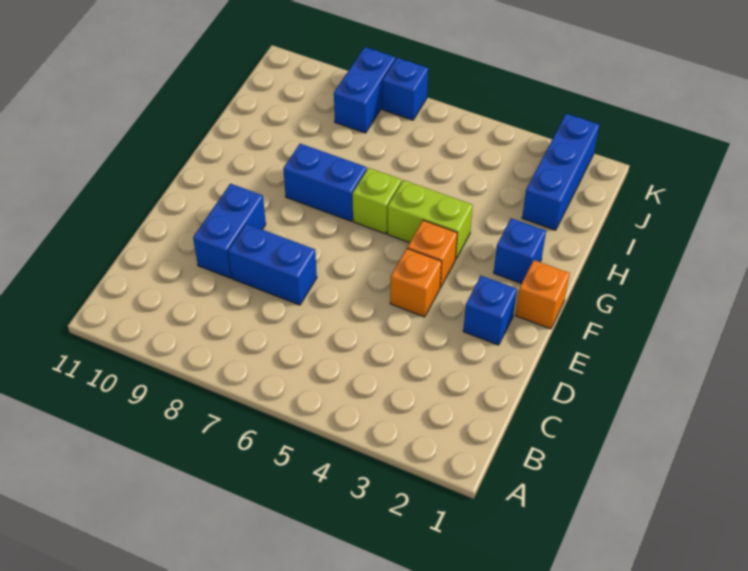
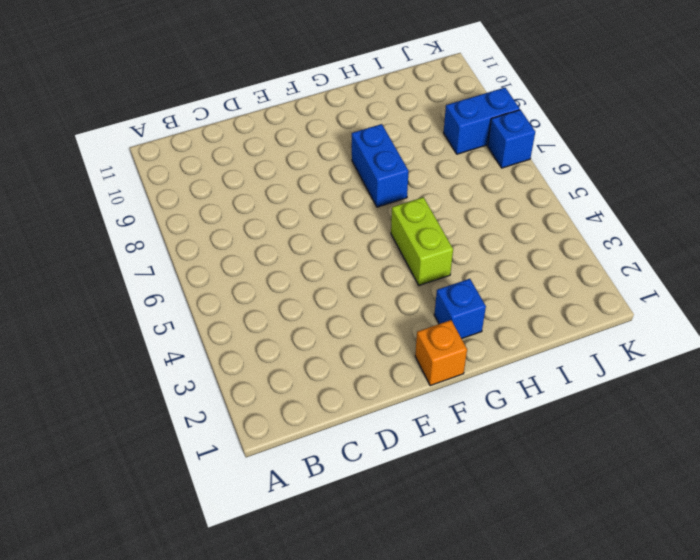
none -> blue brick D7:D8 level 1
none -> blue brick D9:E9 level 1
none -> blue brick E2 level 1

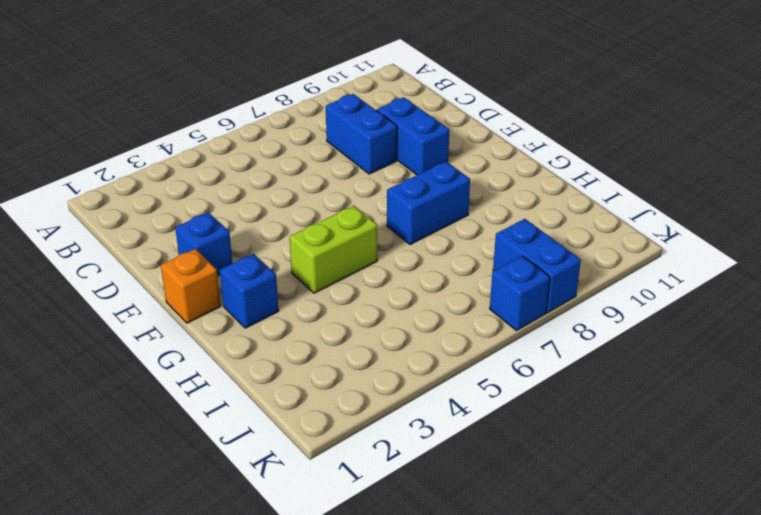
blue brick C8:D8 level 1 -> blue brick D7:D8 level 1
none -> orange brick E4 level 1
none -> orange brick F4 level 1
none -> lime brick G6 level 1

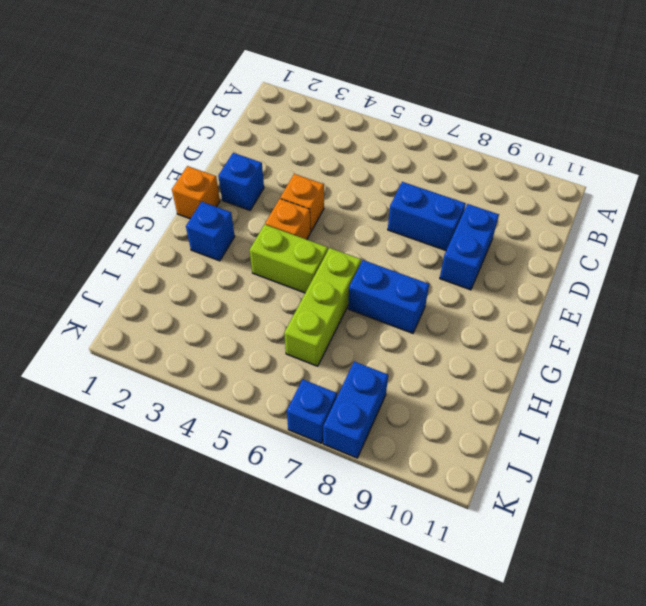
lime brick G6:I6 level 1 -> lime brick G6 level 1
none -> blue brick I2:K2 level 1

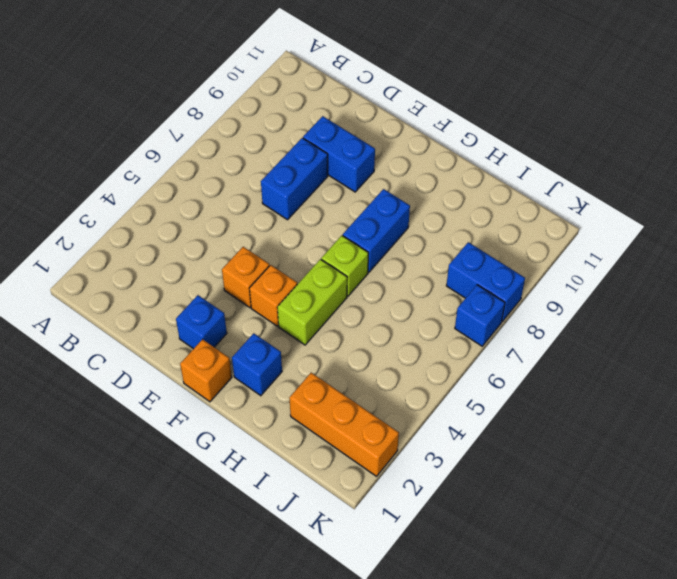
orange brick I2:K2 level 1 -> blue brick I2:K2 level 1

